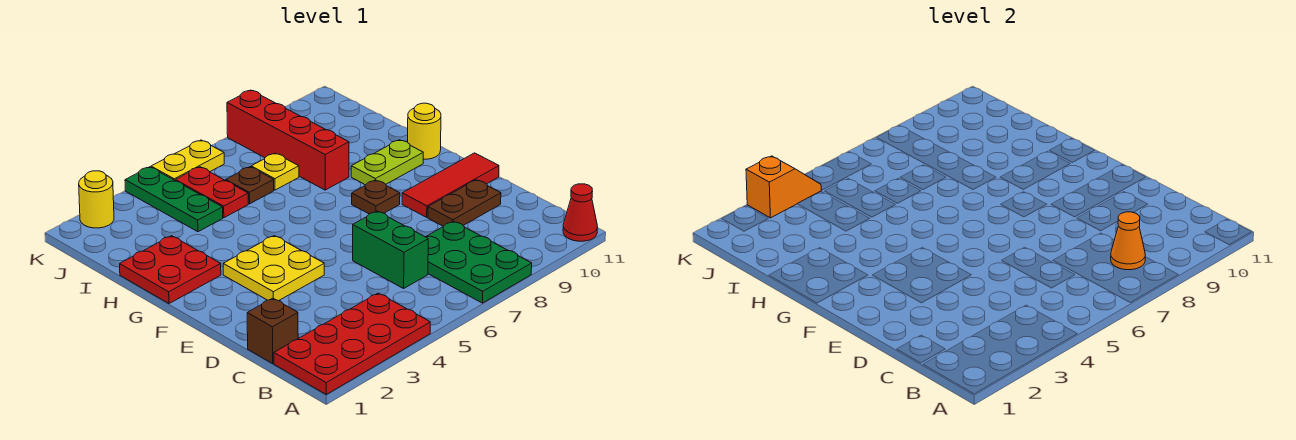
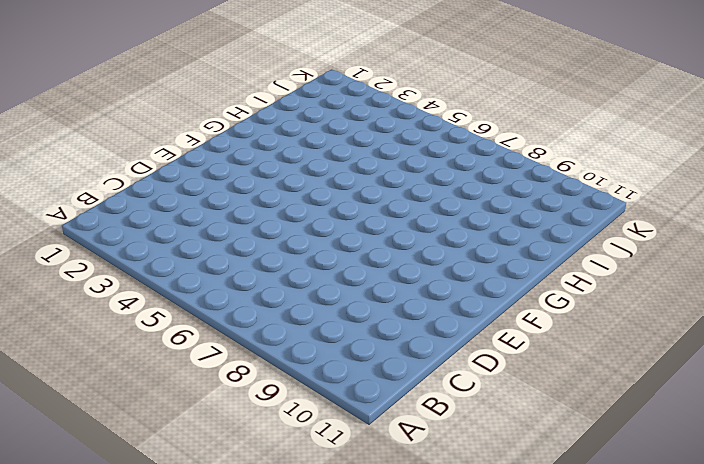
none -> red plate A1:B4 level 1
none -> green plate A7:C8 level 1
none -> red cone A11 level 1

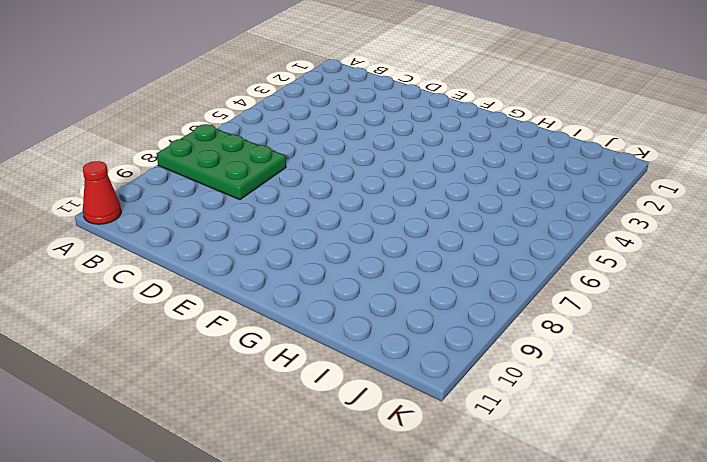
none -> red plate A1:B4 level 1
none -> brown brick C1 level 1
none -> green brick C6:D6 level 1

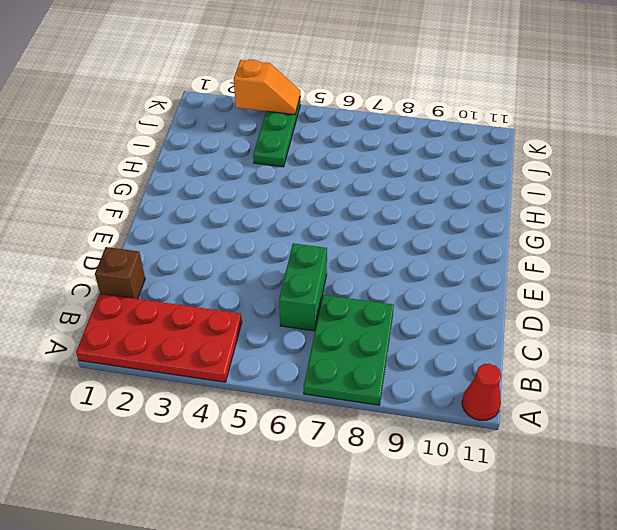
none -> brown plate D9:D10 level 1
none -> yellow plate E3:F4 level 1
none -> red tile E9:E11 level 1

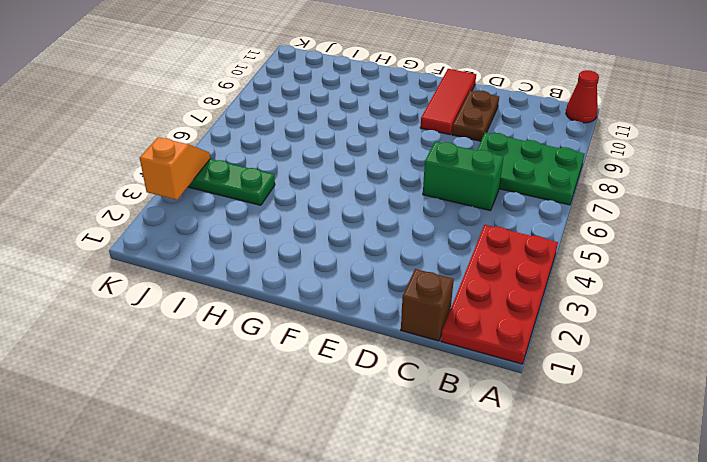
none -> yellow plate E3:F4 level 1
none -> brown plate F8 level 1
none -> red plate G1:H2 level 1

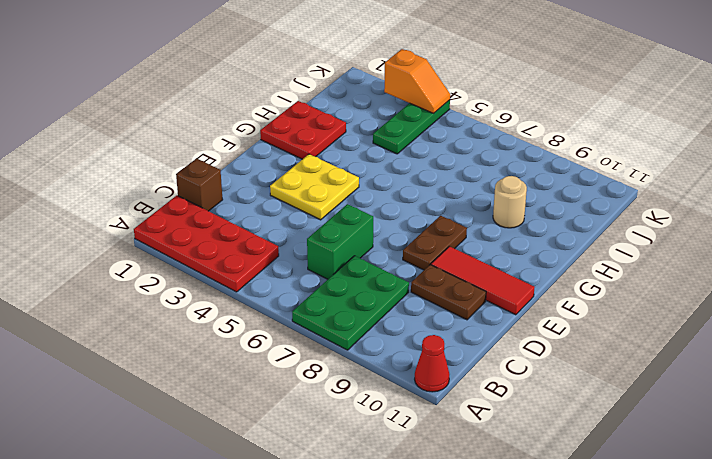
brown plate E8:F8 level 1 -> brown plate F8 level 1
tan round brick H9 level 1 -> none
none -> lime plate G9:G10 level 1
none -> yellow round brick G11 level 1
none -> red brick H8:K8 level 1

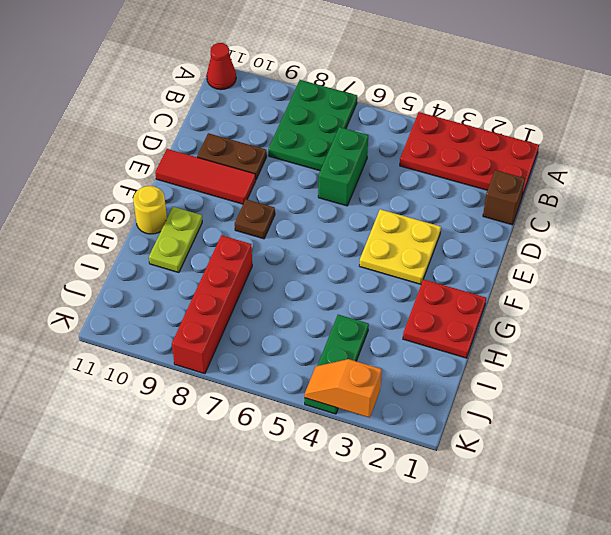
lime plate G10:H10 level 1 -> lime plate G9:G10 level 1
none -> red plate I5:J5 level 1
none -> brown plate I6 level 1
none -> yellow plate I7 level 1

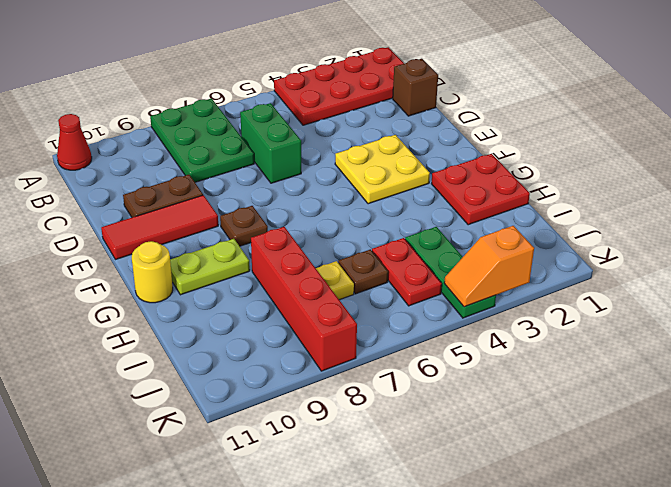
none -> yellow round brick K2 level 1
none -> yellow plate K5:K6 level 1
none -> orange cone B8 level 2

